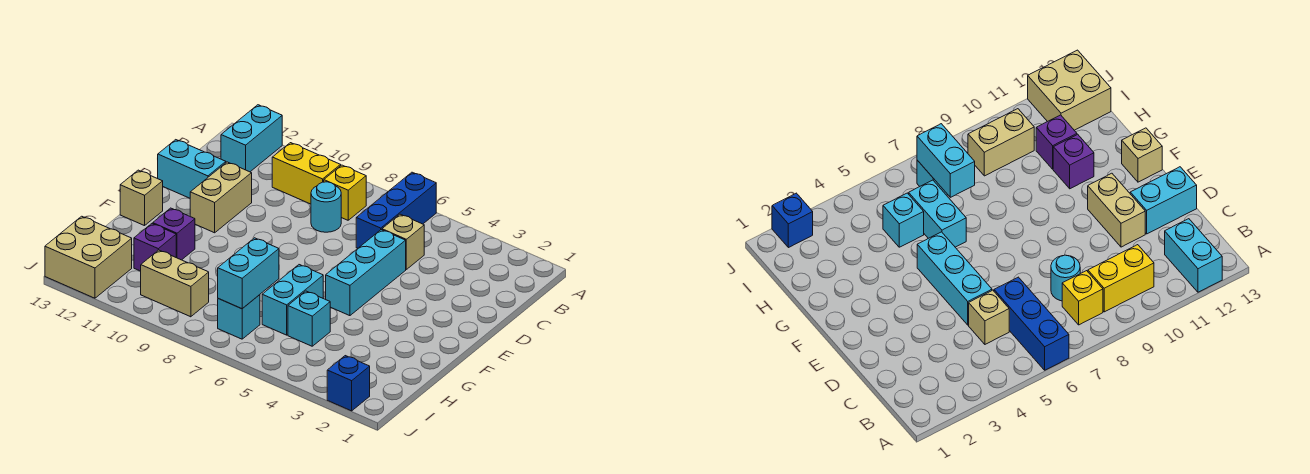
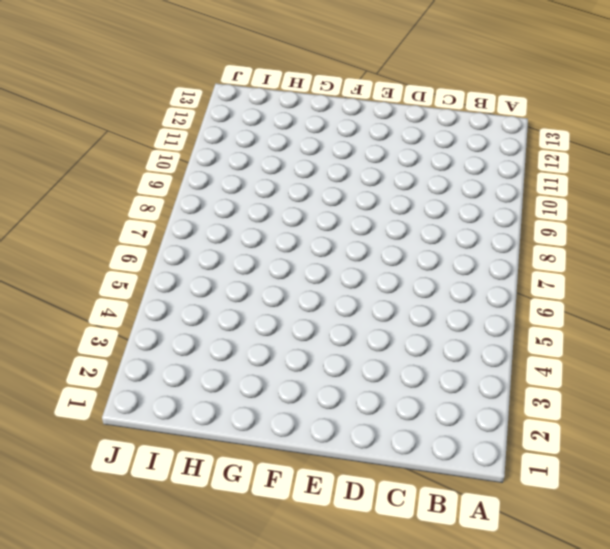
none -> blue brick A6:C6 level 1
none -> cyan brick A12:B12 level 1
none -> yellow brick B8 level 1

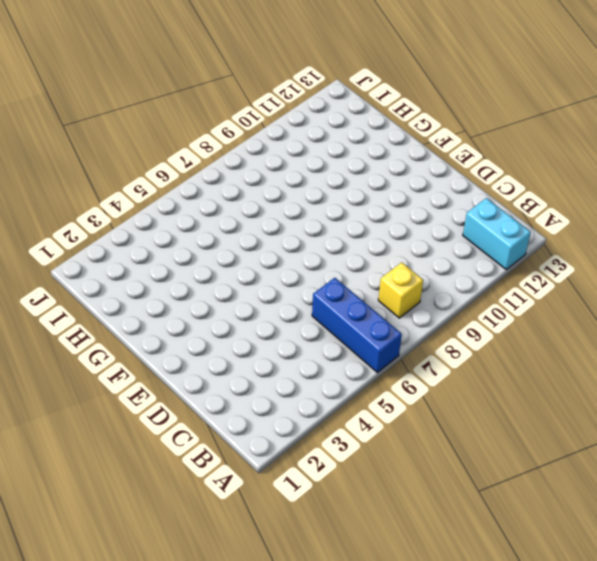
none -> yellow brick B9:B10 level 1
none -> tan brick C5 level 1
none -> cyan round brick C8 level 1

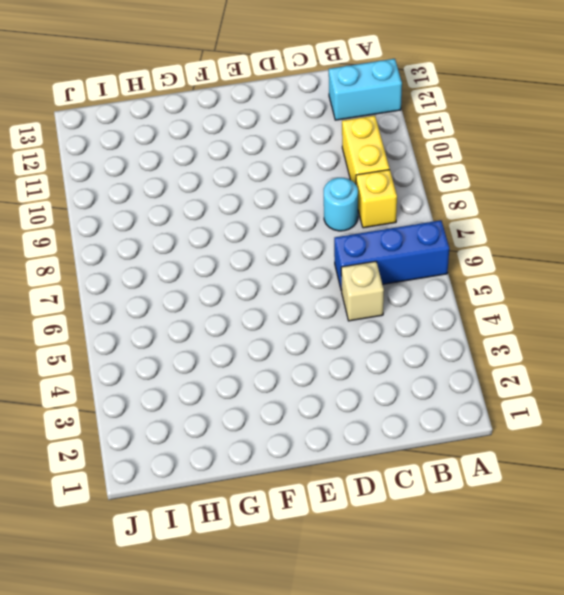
none -> cyan brick D5:F5 level 1
none -> tan brick D11:E11 level 1
none -> cyan brick D12:D13 level 1

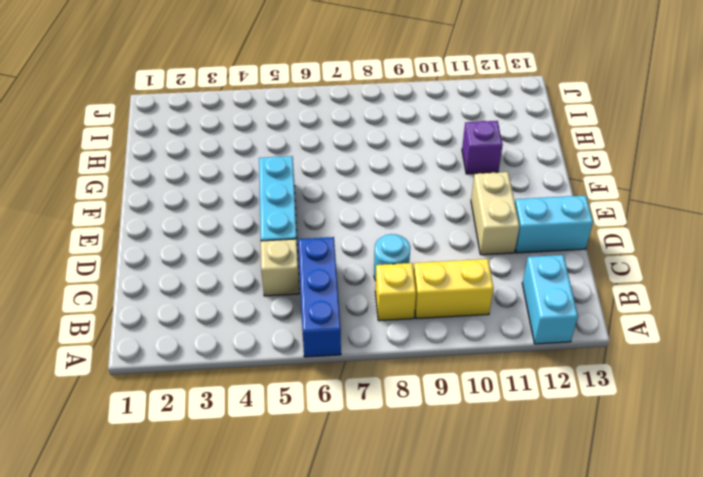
none -> tan brick F13 level 1
none -> cyan brick G6:H6 level 1
none -> cyan brick H5 level 1

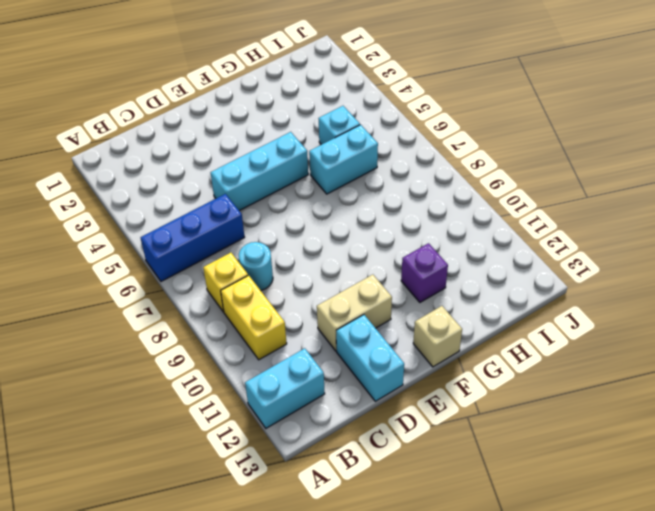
none -> tan brick C5 level 1
none -> purple brick H11 level 1
none -> cyan brick I7 level 1

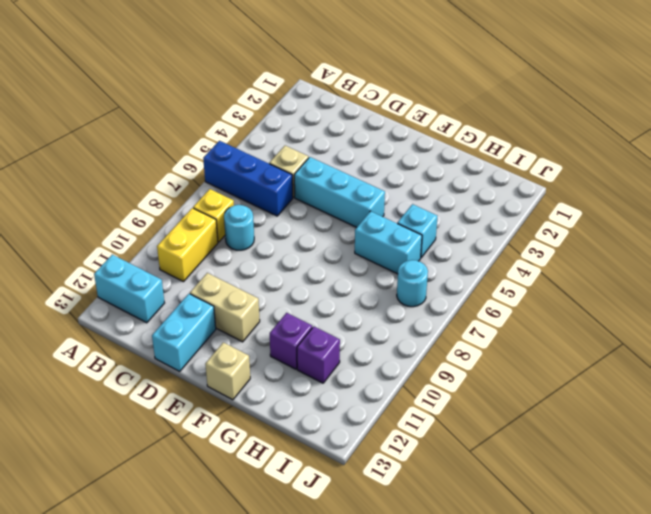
cyan round brick I7 level 1 -> cyan brick I7 level 1
none -> tan brick I9:I10 level 1
none -> tan brick I12:J13 level 1
none -> blue brick J2 level 1

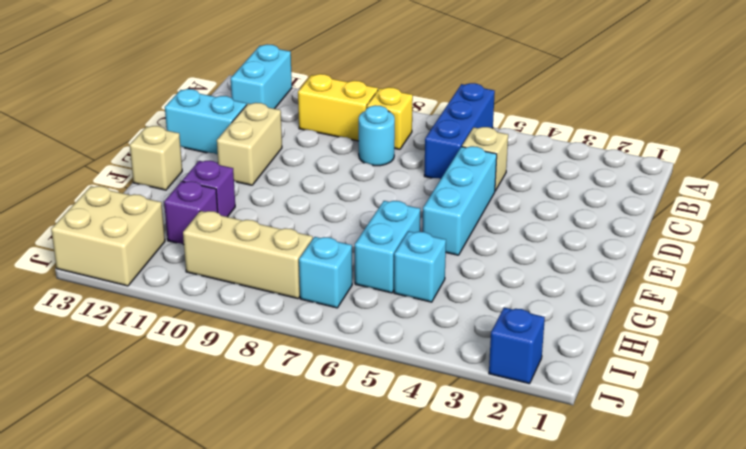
tan brick I8:I10 level 1 -> tan brick I9:I10 level 1
none -> cyan brick H7:I7 level 2

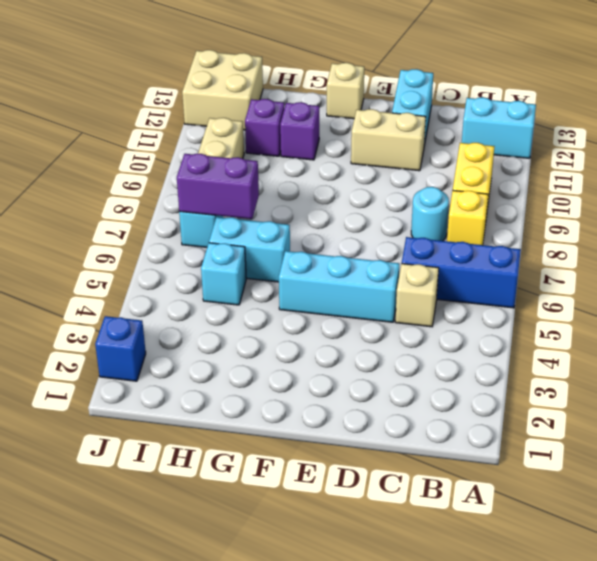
purple brick H7:I7 level 2 -> cyan brick H7:I7 level 2

